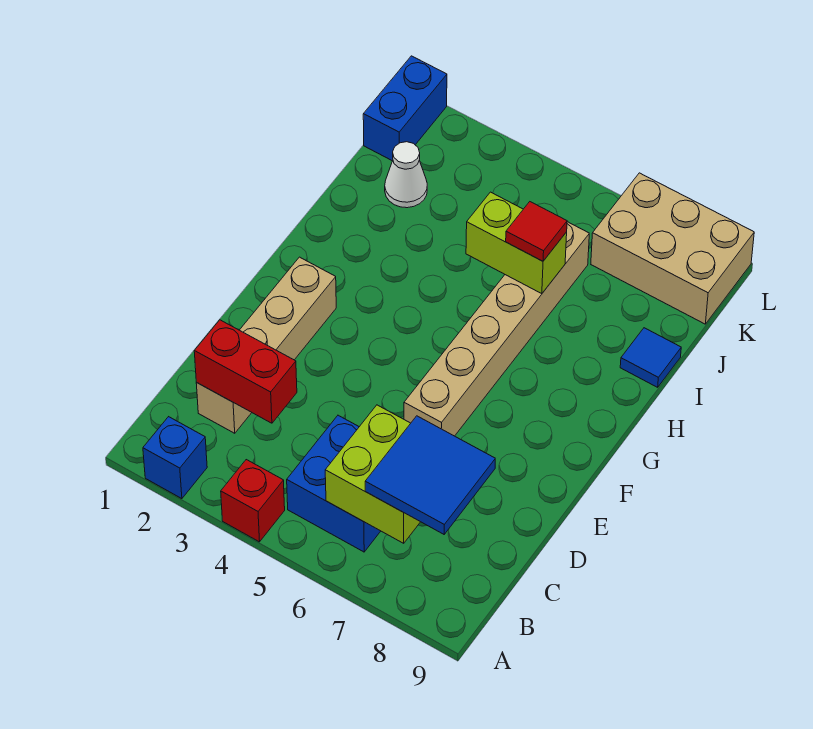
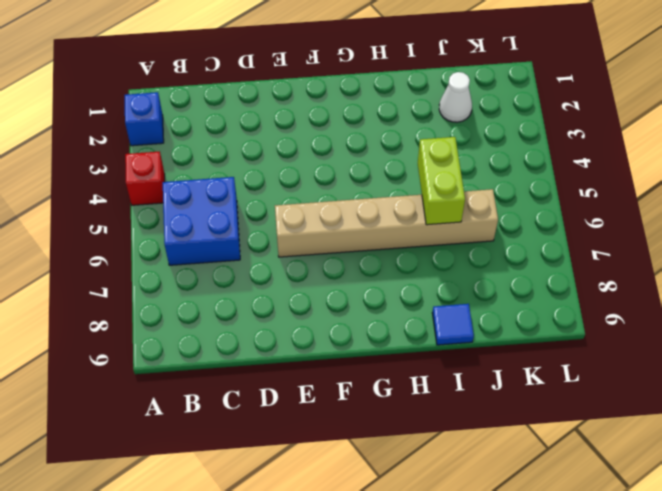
none -> tan brick C2:F2 level 1
none -> blue brick K1:L1 level 1
none -> tan brick K7:L9 level 1

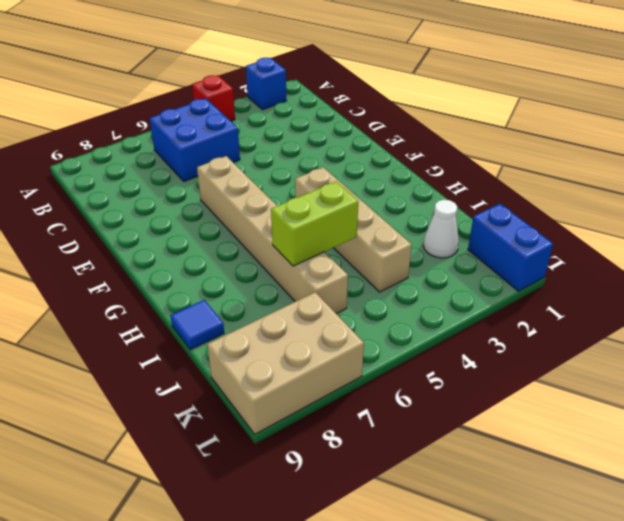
tan brick G4:J4 level 1 -> tan brick C2:F2 level 1
none -> lime brick B6:C7 level 2
none -> red brick C2:C3 level 2
none -> blue tile B7:C8 level 3

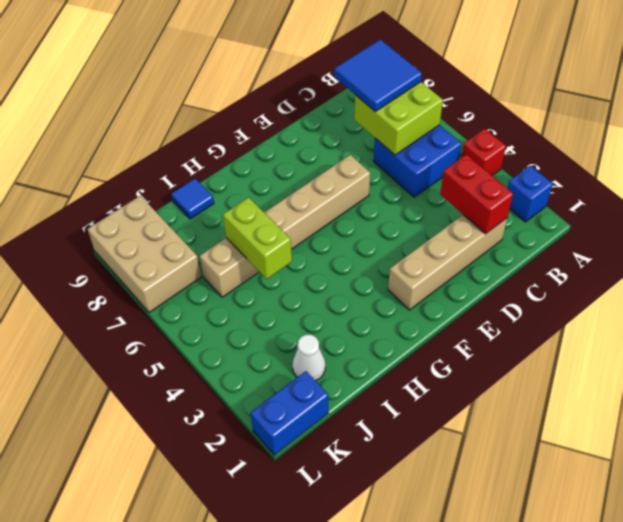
none -> red tile I6 level 3

